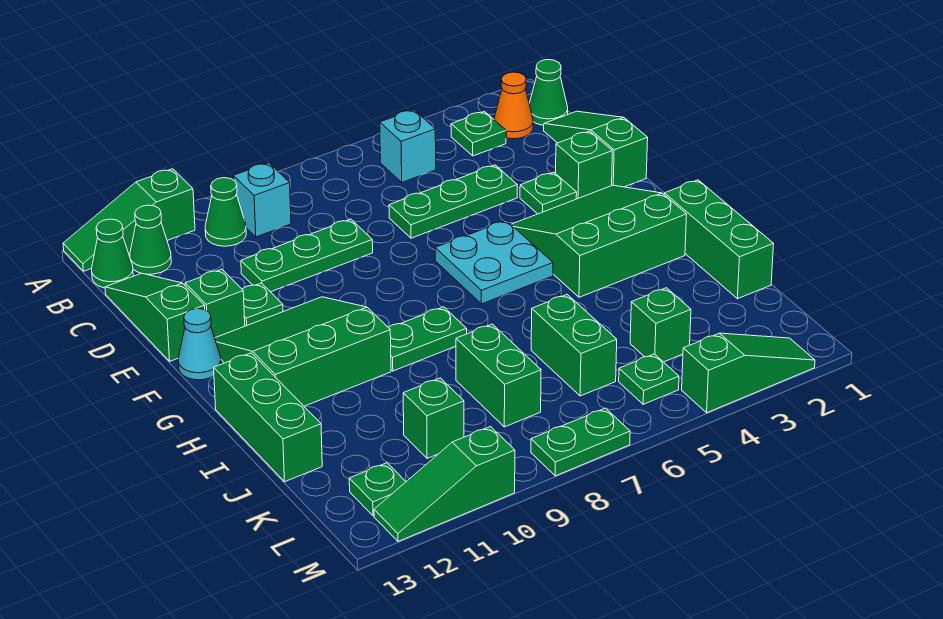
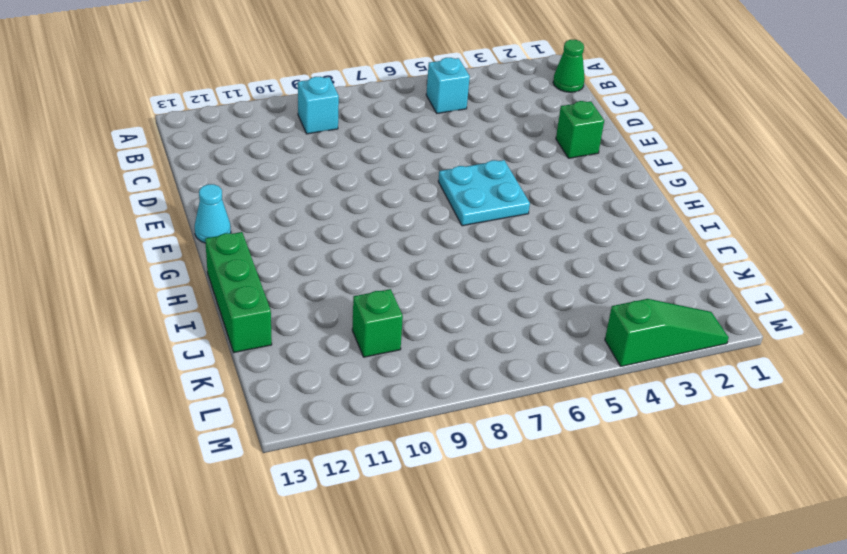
none -> green slope A11:A13 level 1 top 11
none -> orange cone B2 level 1
none -> green plate B3 level 1
none -> green cone B10 level 1

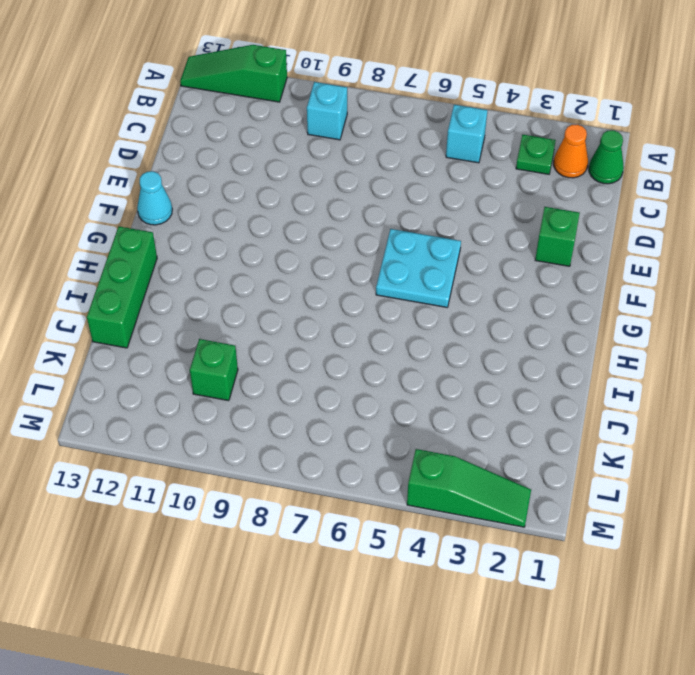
none -> green cone B10 level 1
none -> green cone B12 level 1
none -> green cone B13 level 1
none -> green slope C1:E1 level 1 top E

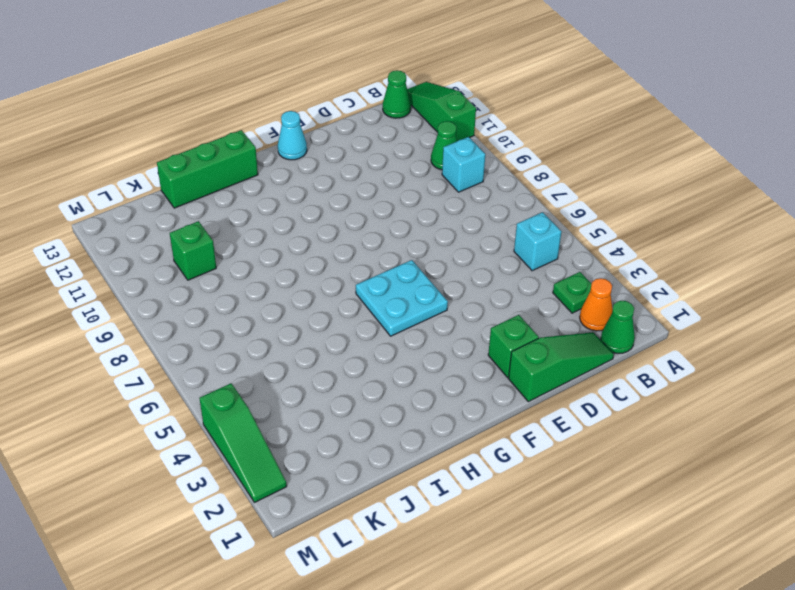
none -> green cone B12 level 1
none -> green slope C13:E13 level 1 top E
none -> green plate D4:D6 level 1
none -> green plate D8:D10 level 1

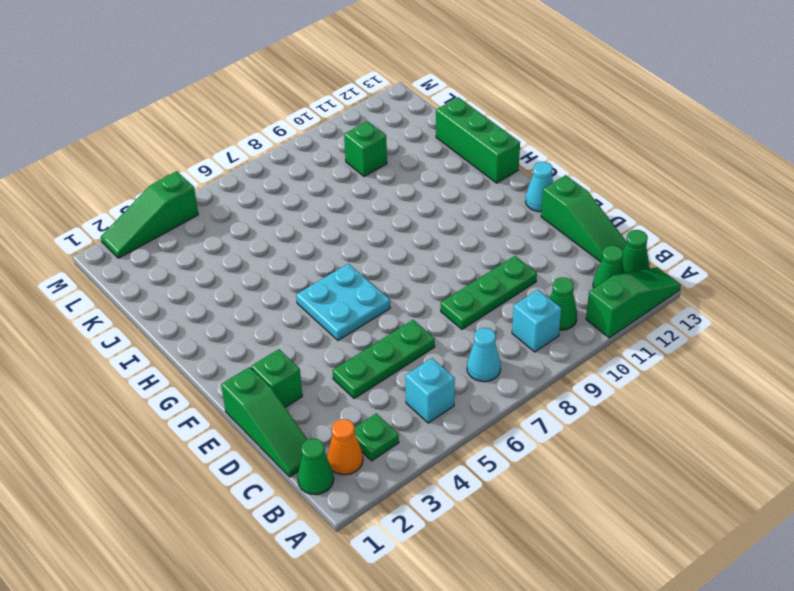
cyan cone B7 level 1 -> none
none -> green plate E3 level 1
none -> green plate E11 level 1
none -> green brick E12 level 1
none -> green slope F2:H4 level 1 top H

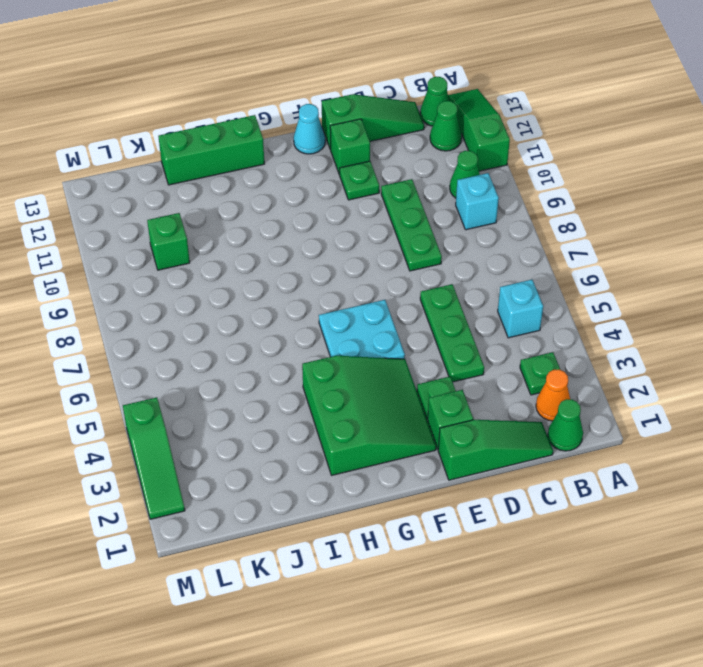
none -> green slope F10:H12 level 1 top H
none -> green brick H1:J1 level 1
none -> green plate H8:H9 level 1
none -> green brick J6:K6 level 1

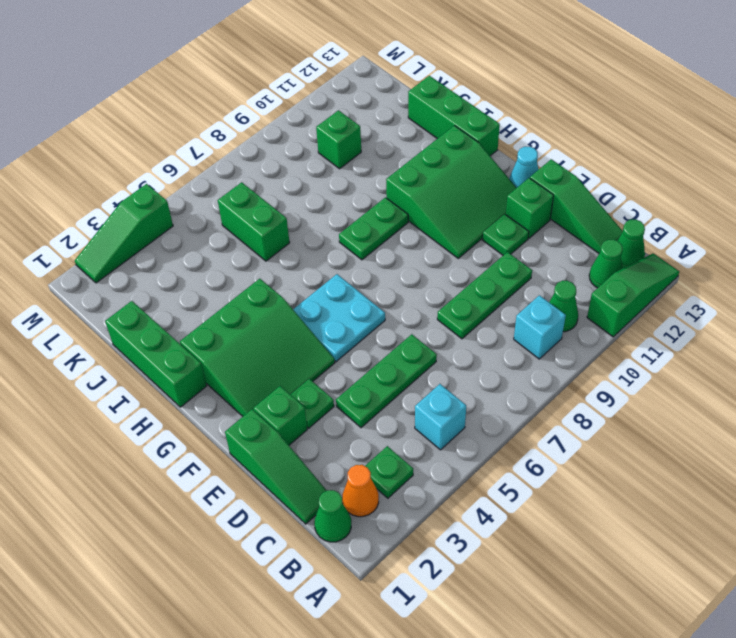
none -> green brick J8:K8 level 1
none -> green brick K4 level 1
none -> green plate L5 level 1
none -> green plate L12 level 1

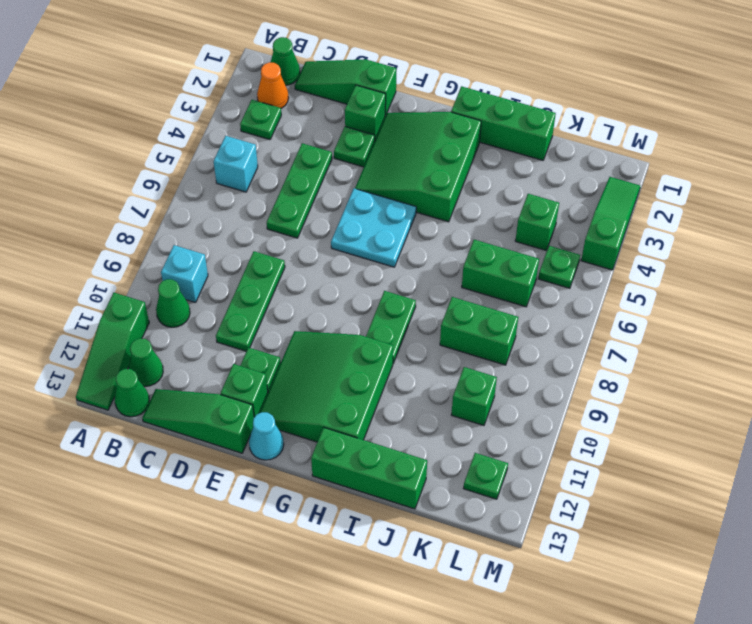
none -> green plate M7:M8 level 1
none -> green slope M10:M12 level 1 top 10

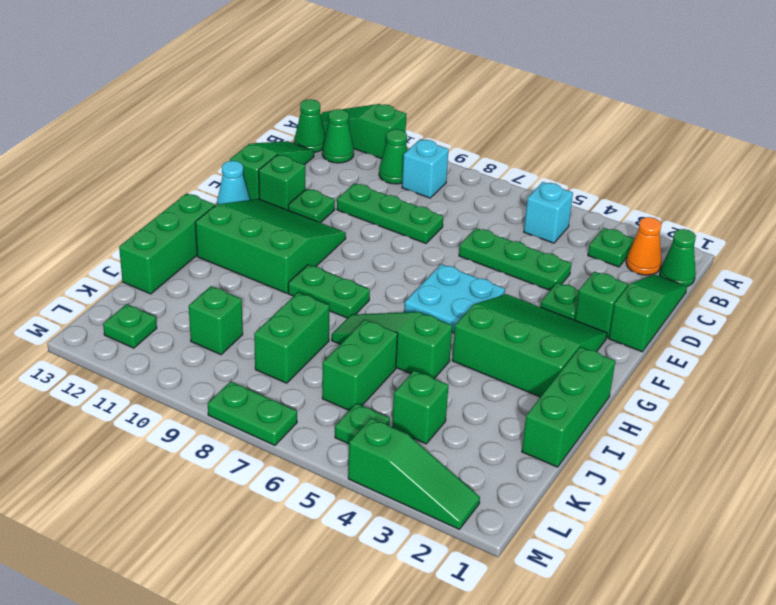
green slope I5:I7 level 1 top 5 -> green slope M10:M12 level 1 top 10

